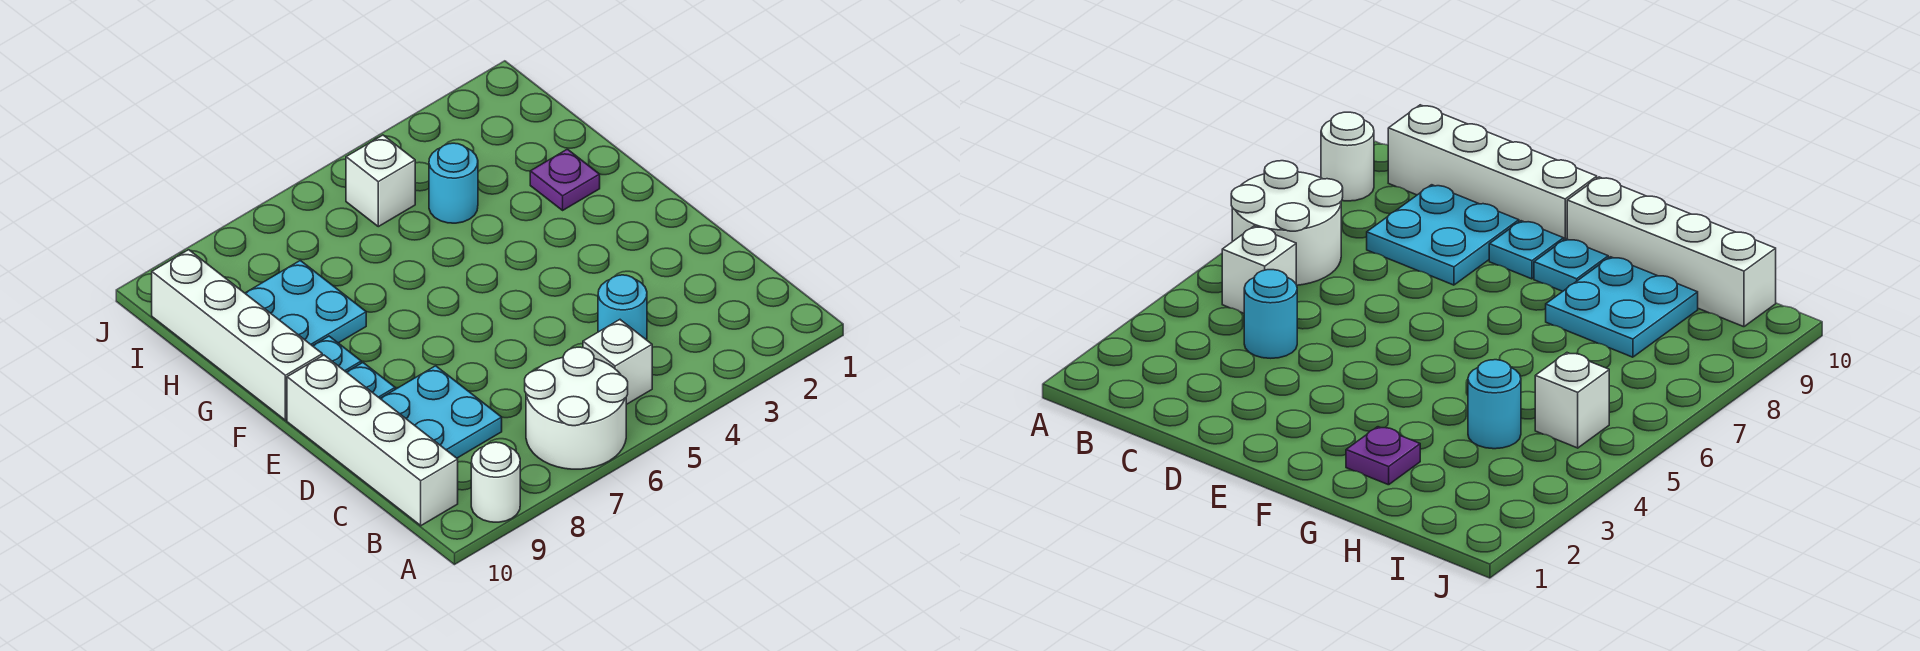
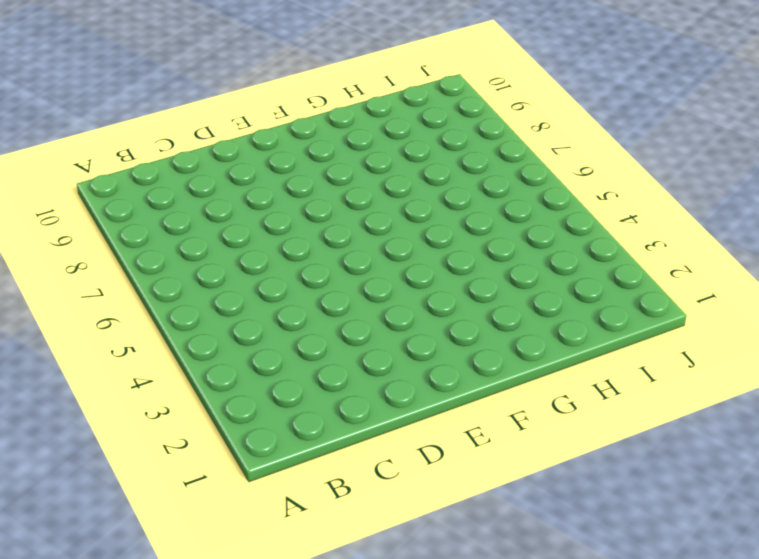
none -> white round brick A6:B7 level 1
none -> white round brick A9 level 1
none -> white brick B5 level 1

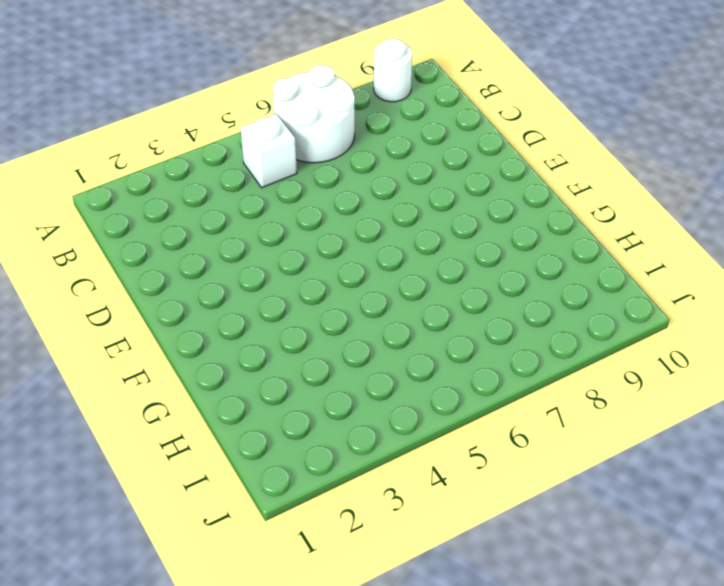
none -> white brick B10:E10 level 1
none -> cyan round brick C4 level 1
none -> cyan plate C8:D9 level 1

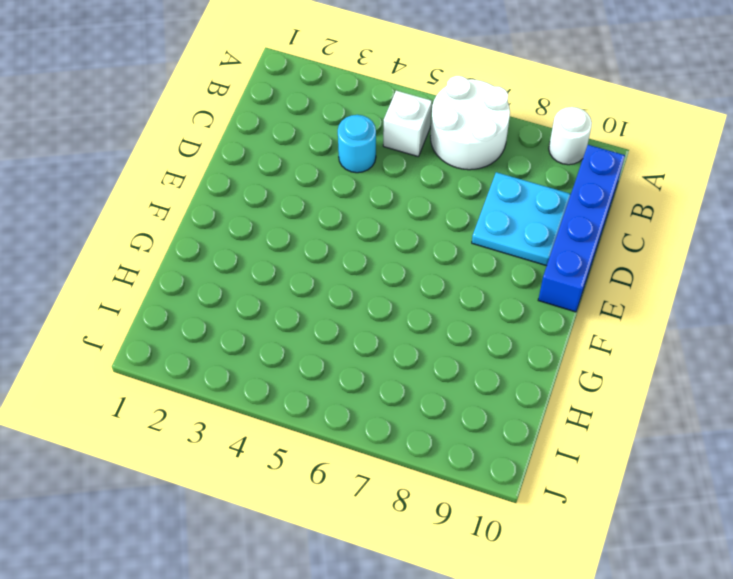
blue brick B10:E10 level 1 -> white brick B10:E10 level 1
none -> cyan plate E9 level 1
none -> cyan plate F9 level 1
none -> white brick F10:I10 level 1

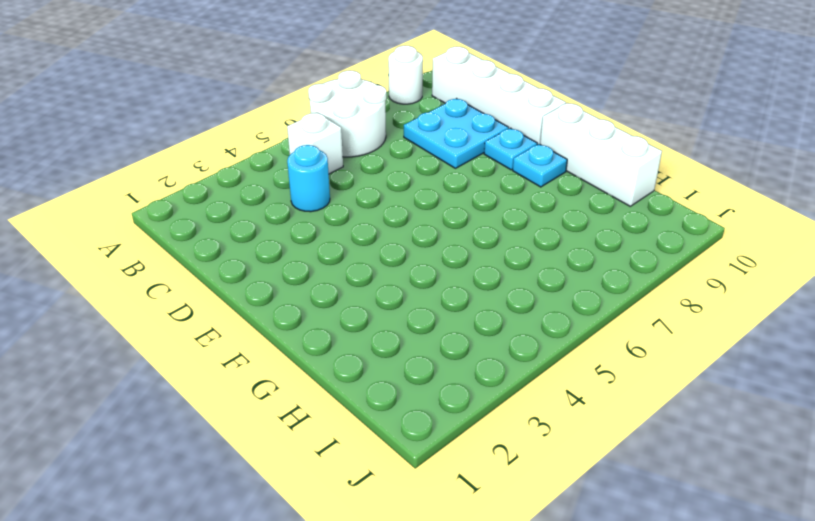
white brick F10:H10 level 1 -> white brick F10:I10 level 1
none -> purple plate G2 level 1
none -> cyan plate G8:H9 level 1
none -> cyan round brick H4 level 1

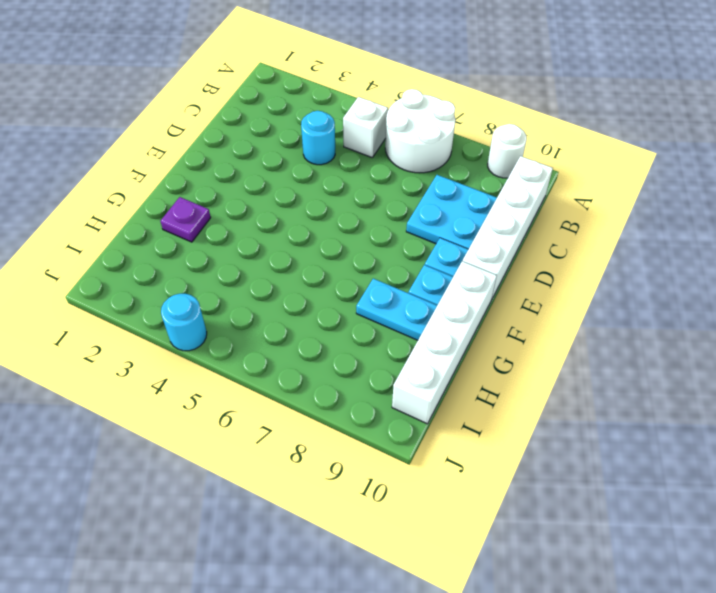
cyan plate G8:G9 level 1 -> cyan plate G8:H9 level 1
cyan round brick J4 level 1 -> cyan round brick H4 level 1
none -> white brick I5 level 1

